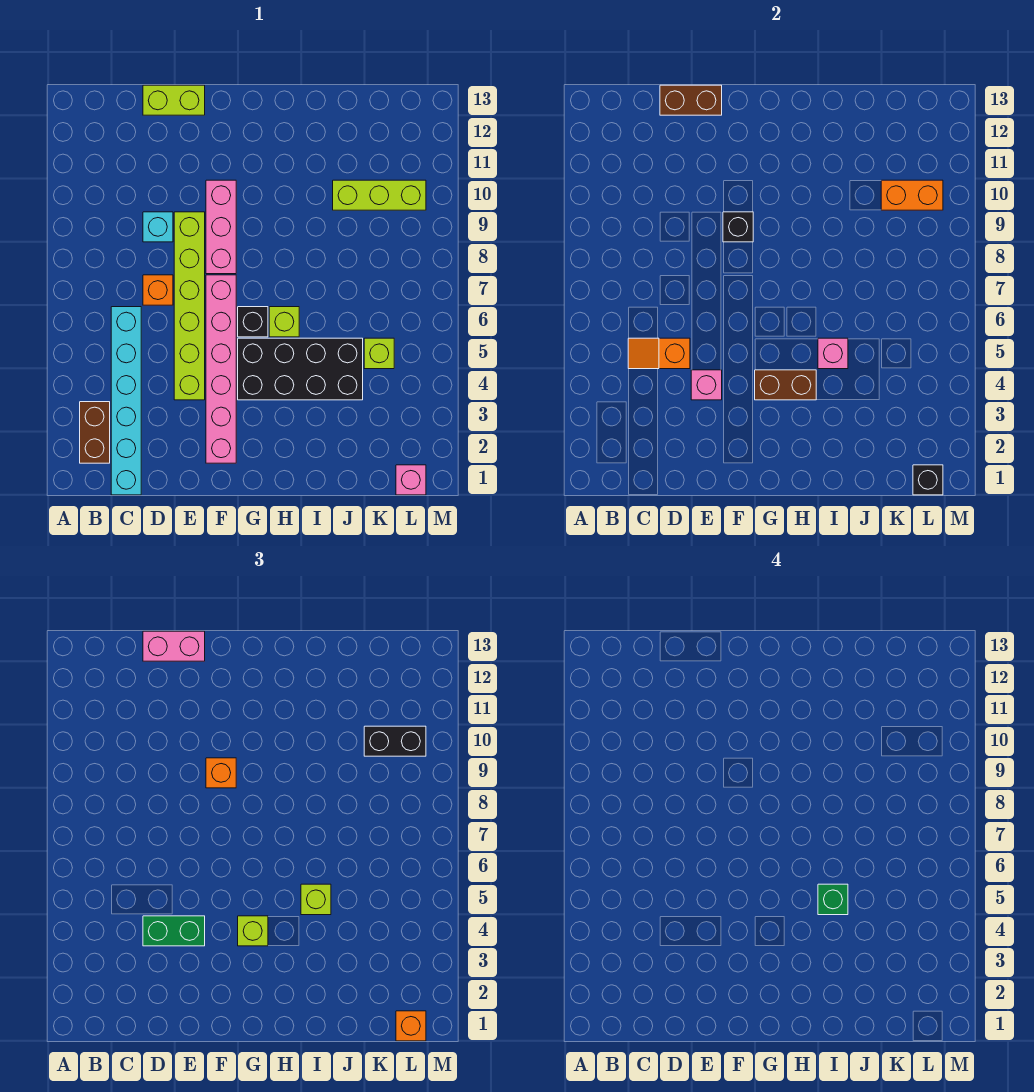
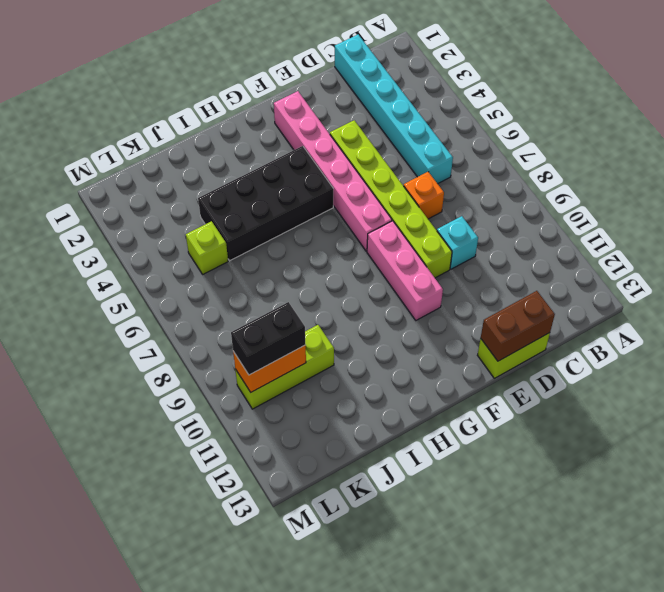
none -> brown brick B2:B3 level 1
none -> black brick G6 level 1
none -> lime brick H6 level 1
none -> pink brick L1 level 1

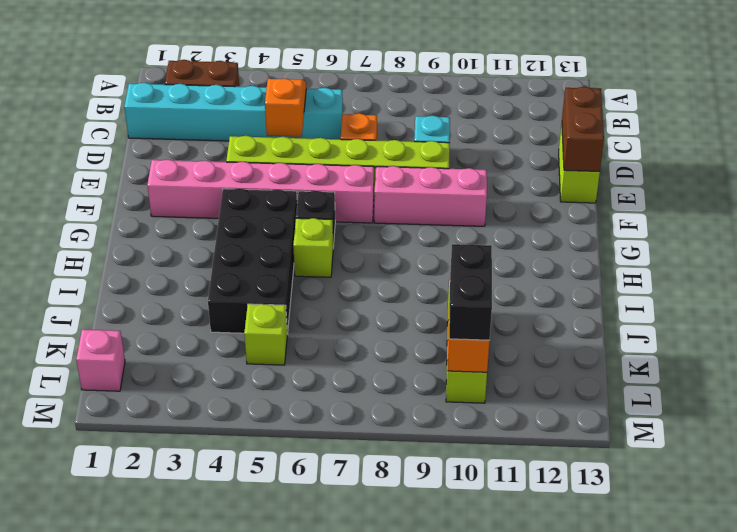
none -> pink brick E4 level 2
none -> black brick F9 level 2
none -> brown brick G4:H4 level 2
none -> pink brick I5 level 2

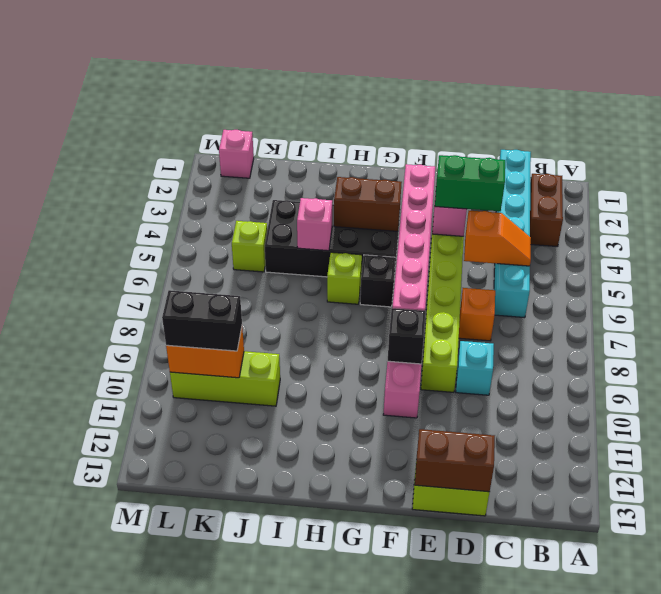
none -> black brick L1 level 2
none -> pink brick D13:E13 level 3
none -> orange brick F9 level 3
none -> lime brick G4 level 3

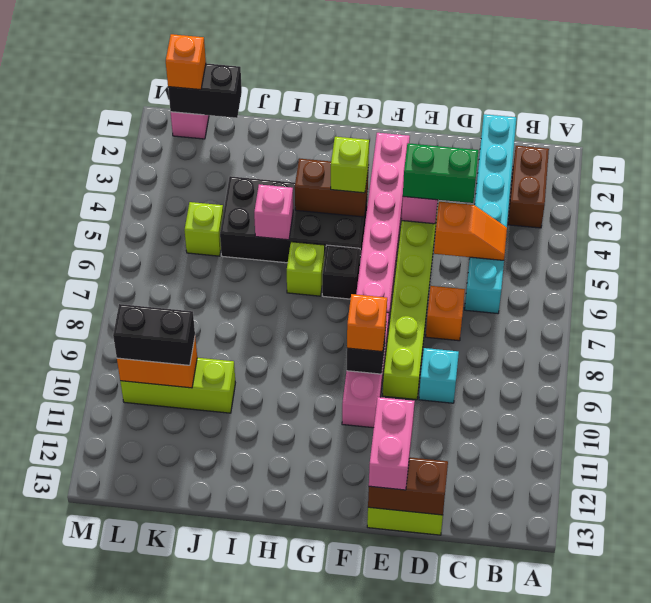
pink brick E12:E13 level 3 -> pink brick D13:E13 level 3
black brick K1:L1 level 2 -> black brick L1 level 2
none -> lime brick I5 level 3
none -> green brick I5 level 4

